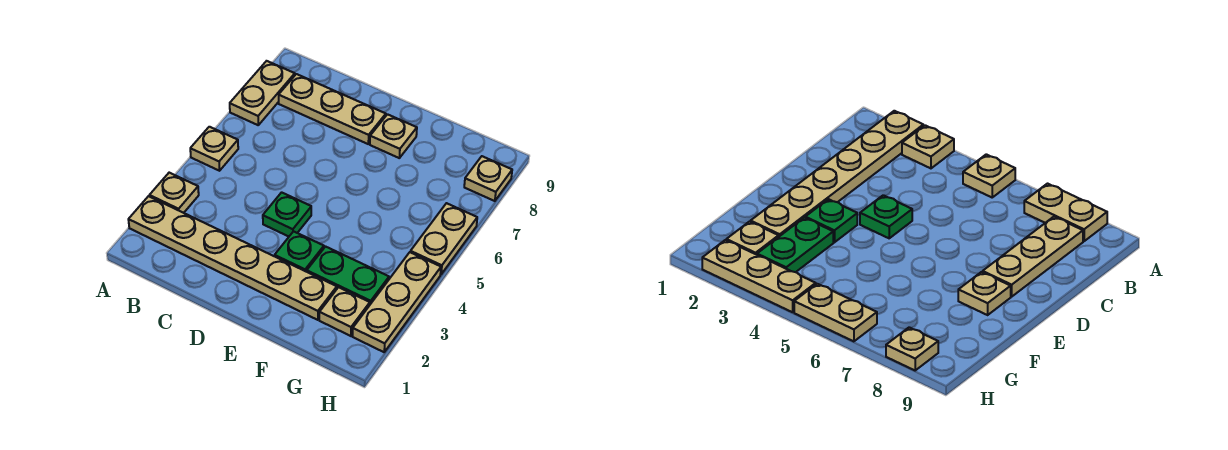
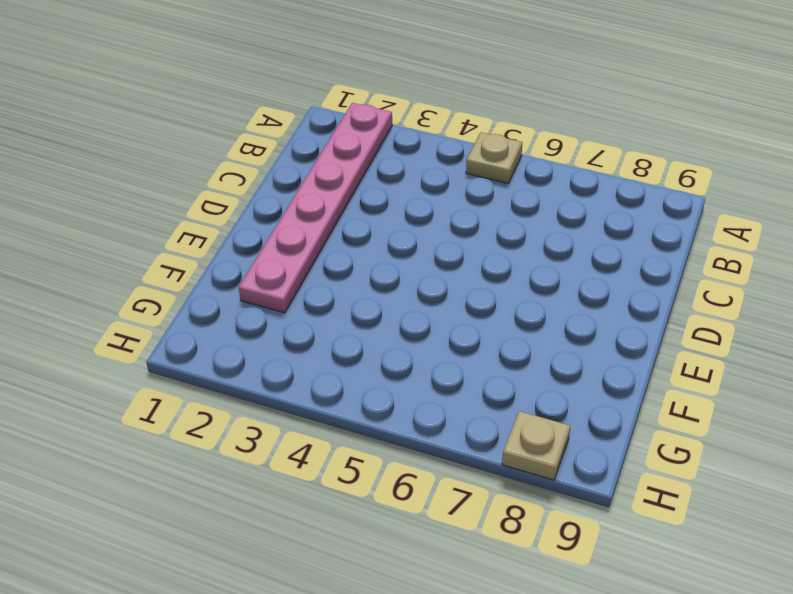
pink plate A2:F2 level 1 -> tan plate A2:F2 level 1
none -> tan plate A3 level 1
none -> tan plate A7:A8 level 1
none -> tan plate B8:D8 level 1

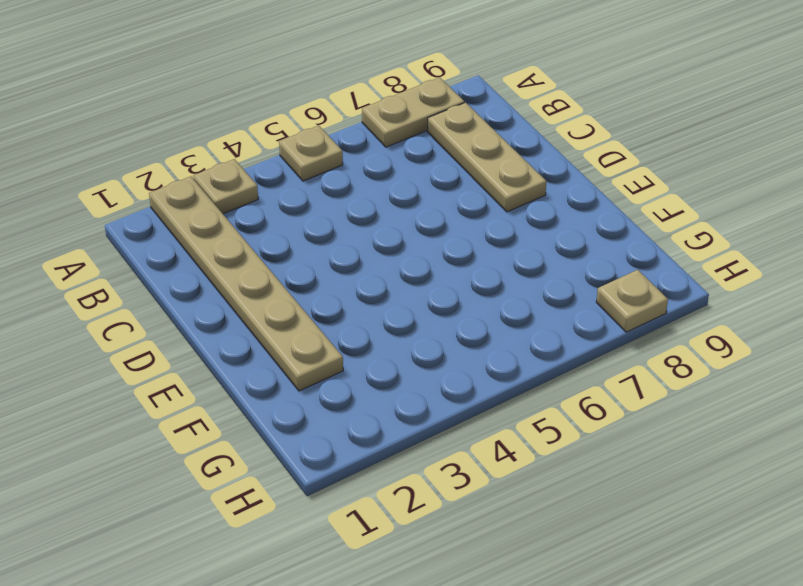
none -> green plate D4 level 1
none -> green plate E3 level 1
none -> tan plate E8 level 1

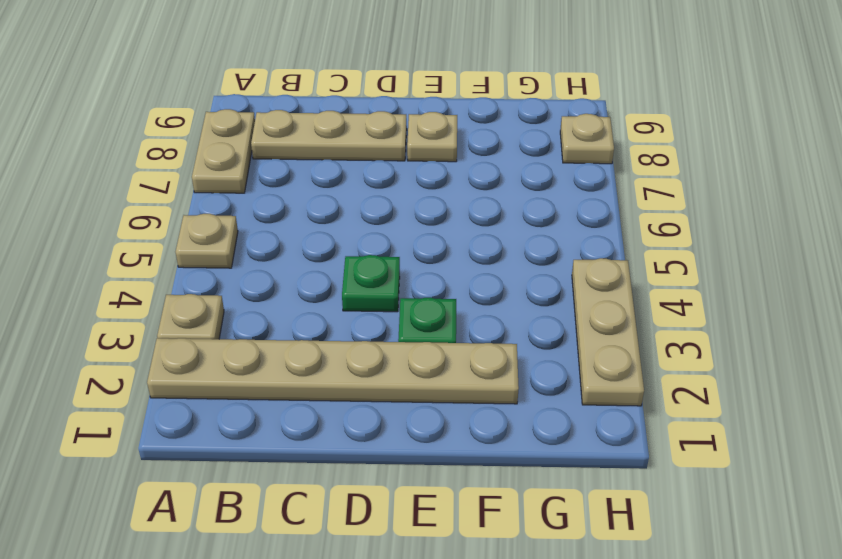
none -> green plate F3:G3 level 1
none -> tan plate G2 level 1
none -> tan plate H5:H6 level 1

